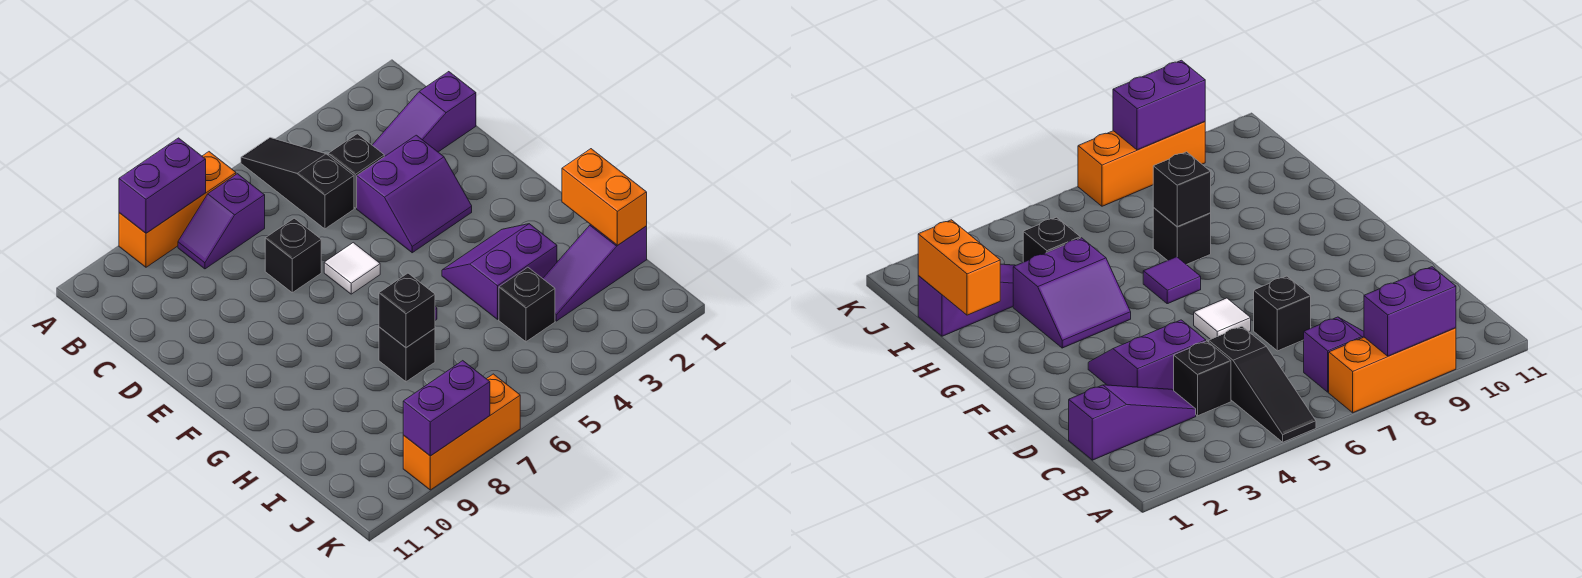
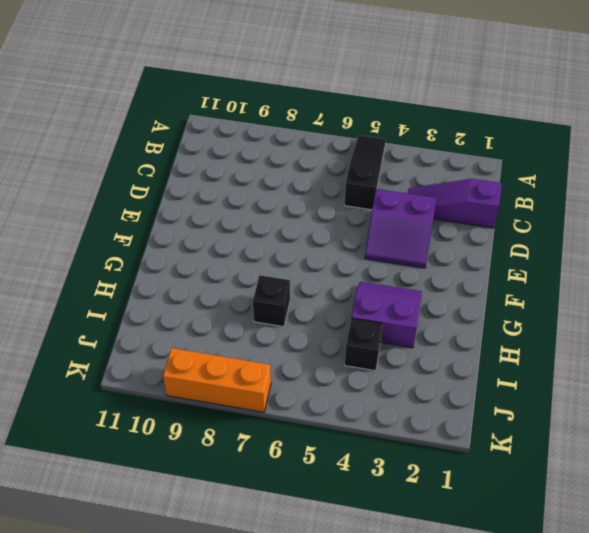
none -> orange brick A7:A9 level 1
none -> purple slope B7:B8 level 1 top 7
none -> black brick C4 level 1

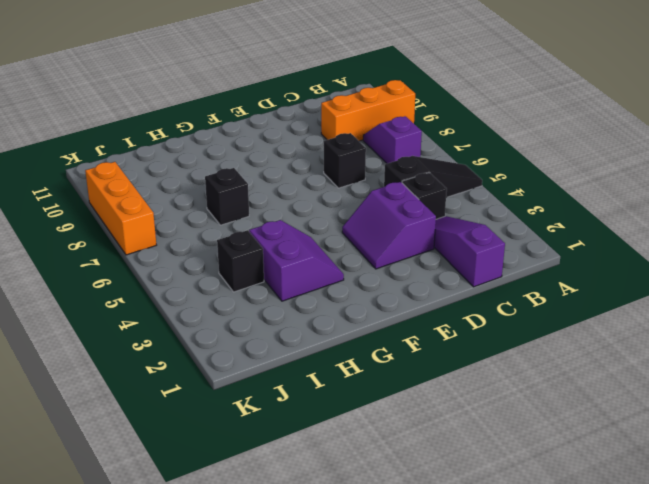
orange brick A9:C9 level 1 -> orange brick A7:A9 level 1
none -> white tile E6 level 1
none -> purple tile G6 level 1
none -> purple slope I1:I3 level 1 top 1

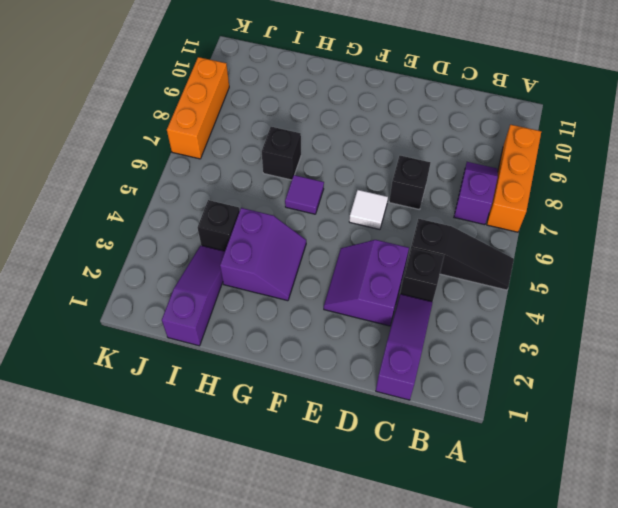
none -> purple brick A8:A9 level 2
none -> orange brick H1:I1 level 2
none -> black brick H7 level 2

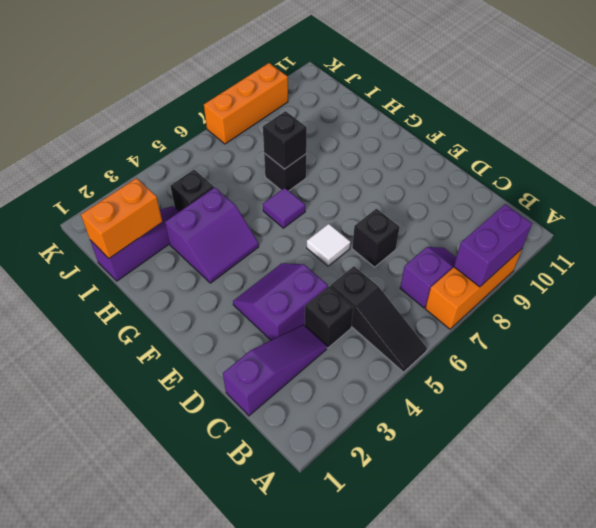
orange brick I1:I2 level 2 -> orange brick H1:I1 level 2
none -> purple brick K8:K9 level 2

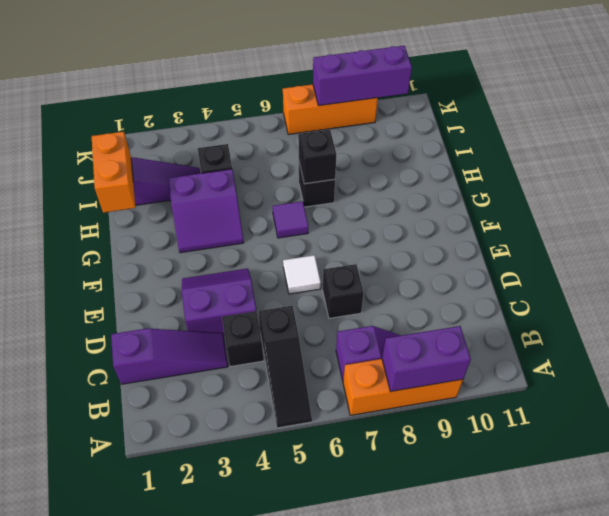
purple brick K8:K10 level 2 -> purple brick K8:K9 level 2

